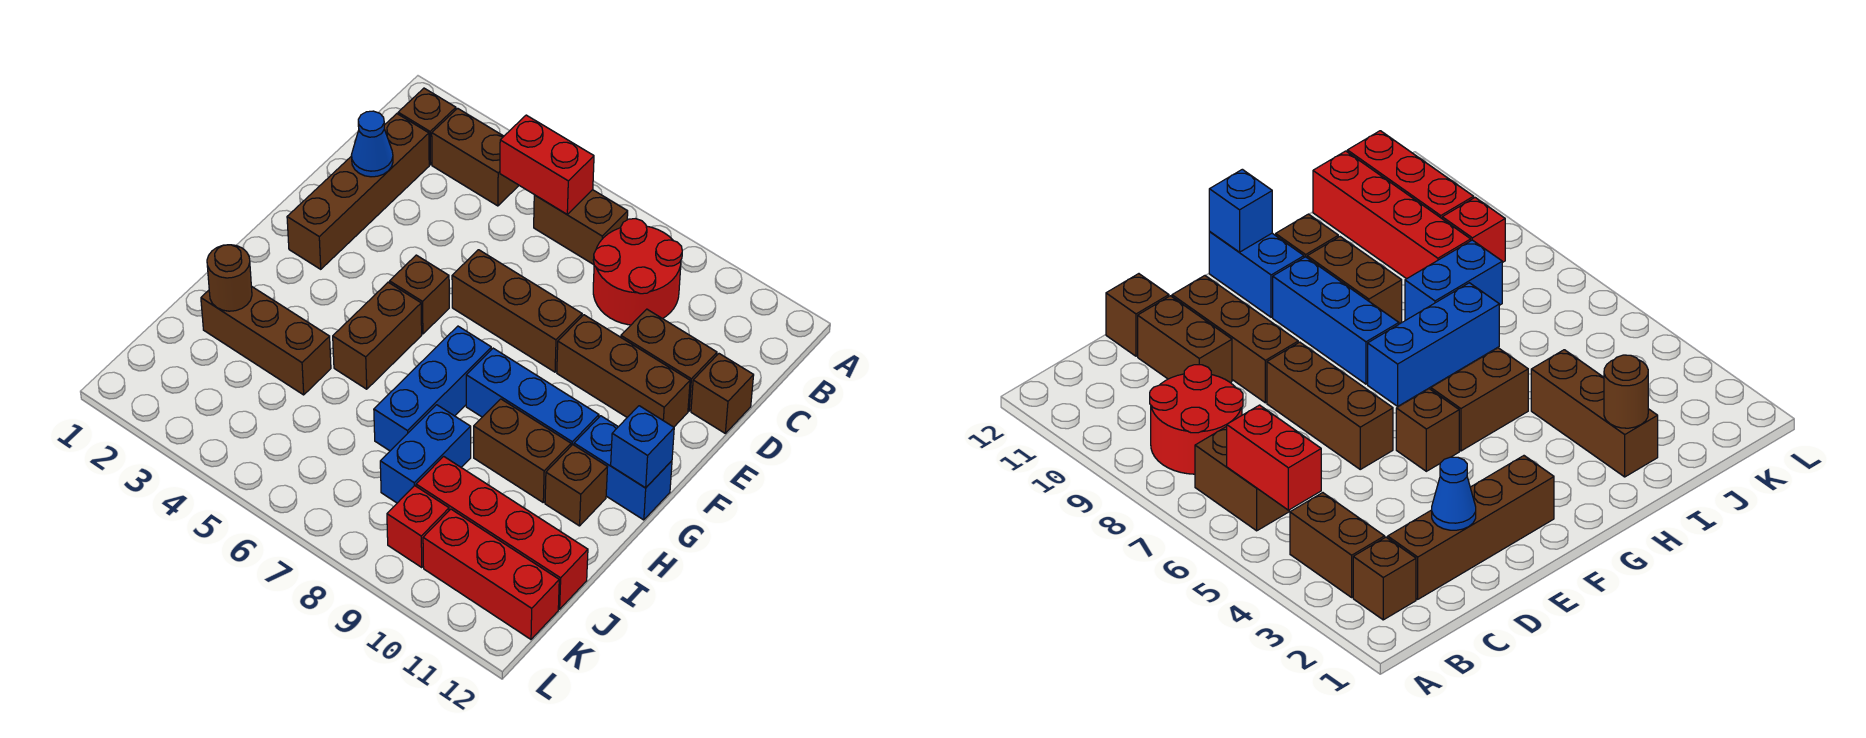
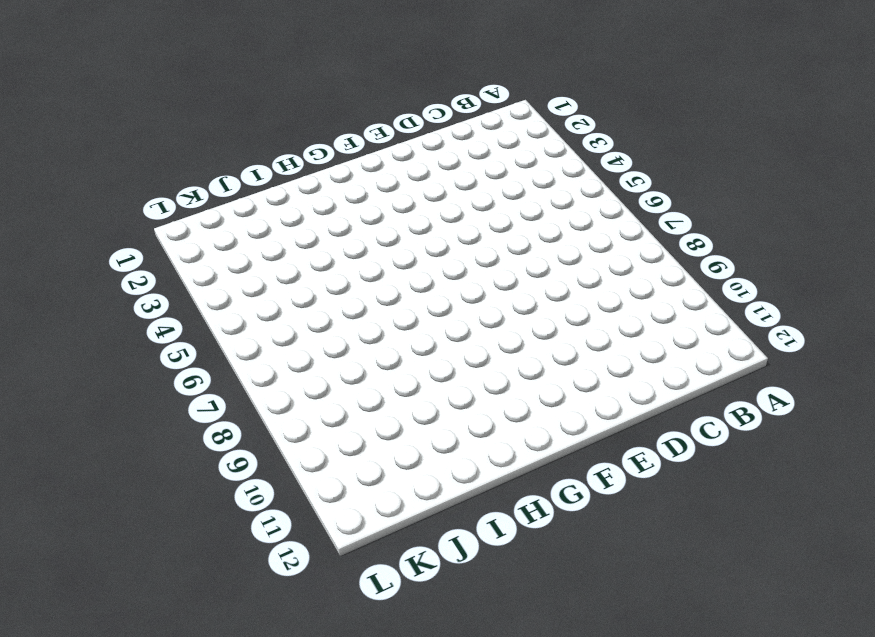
none -> brown brick B2 level 1
none -> brown brick B3:B4 level 1
none -> brown brick B6:B7 level 1

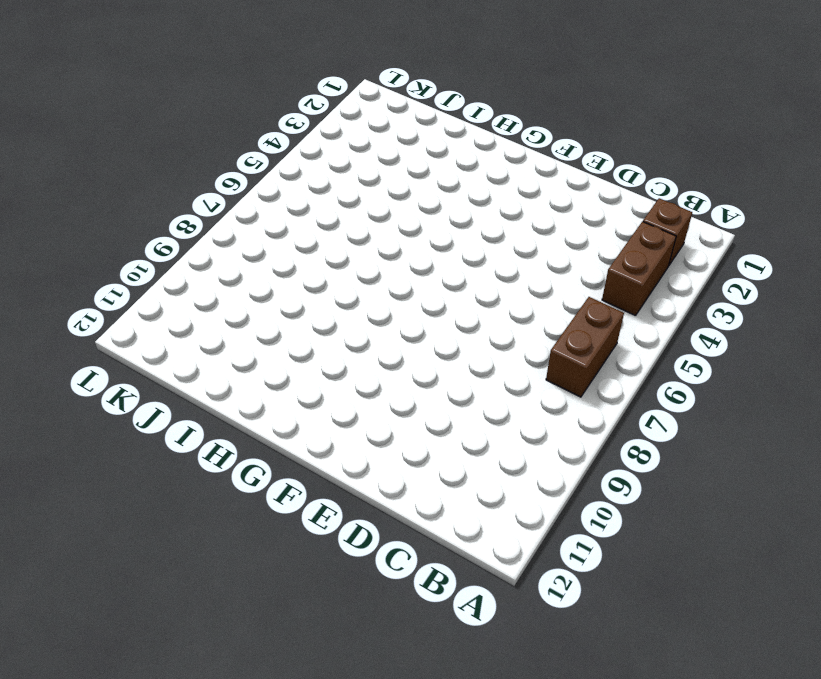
none -> red round brick B8:C9 level 1
none -> brown brick C2:F2 level 1
none -> brown brick D10:D11 level 1

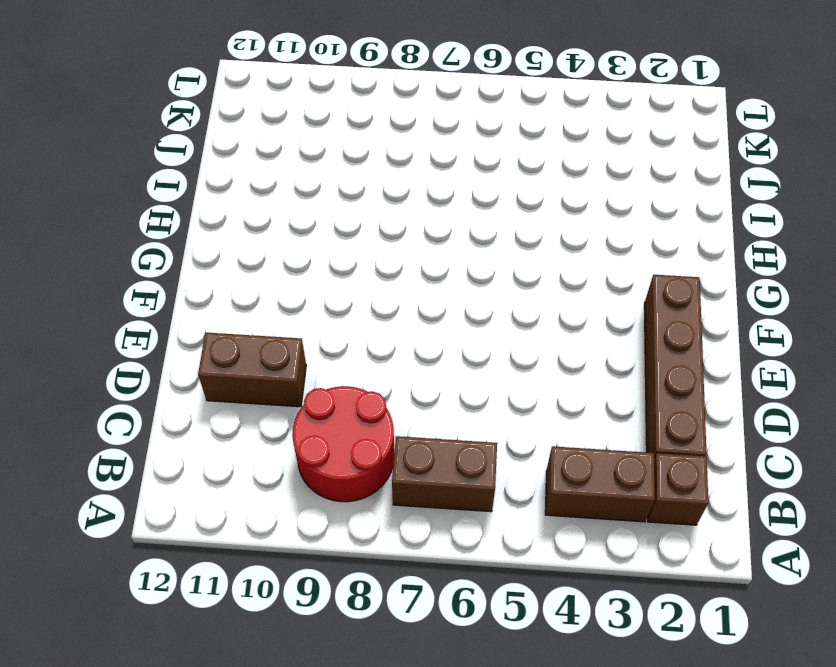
none -> brown brick D12 level 1
none -> brown brick E6:E8 level 1
none -> brown brick E9:E11 level 1

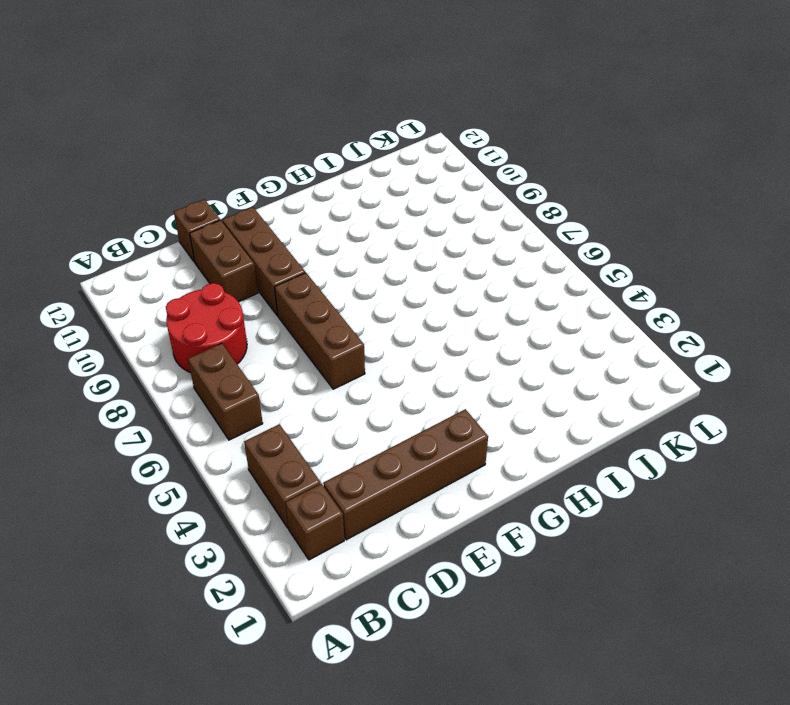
none -> brown brick F5 level 1
none -> brown brick G5:H5 level 1
none -> blue brick G7:I7 level 1

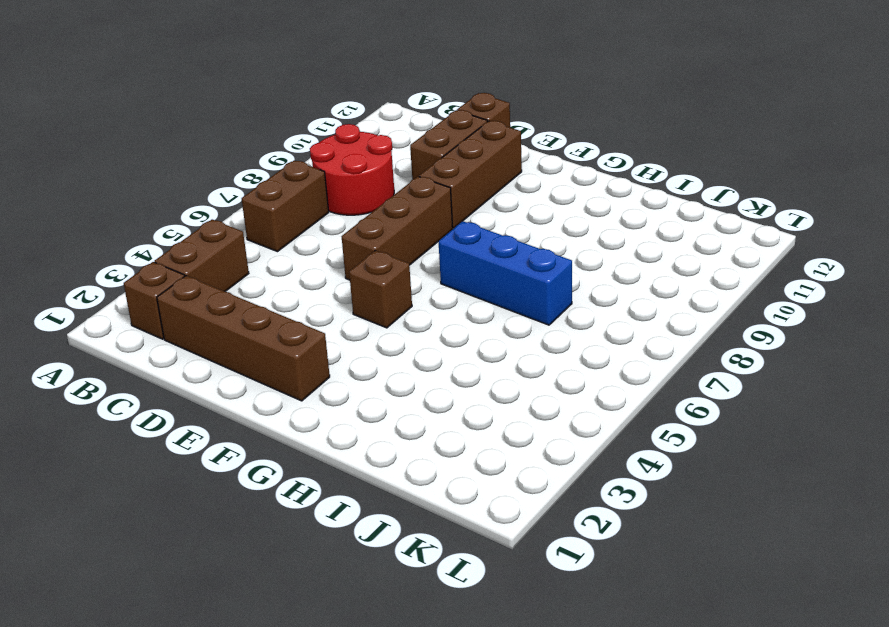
none -> brown brick G5:H5 level 1
none -> blue brick G8:G10 level 1
none -> blue brick G11:G12 level 1

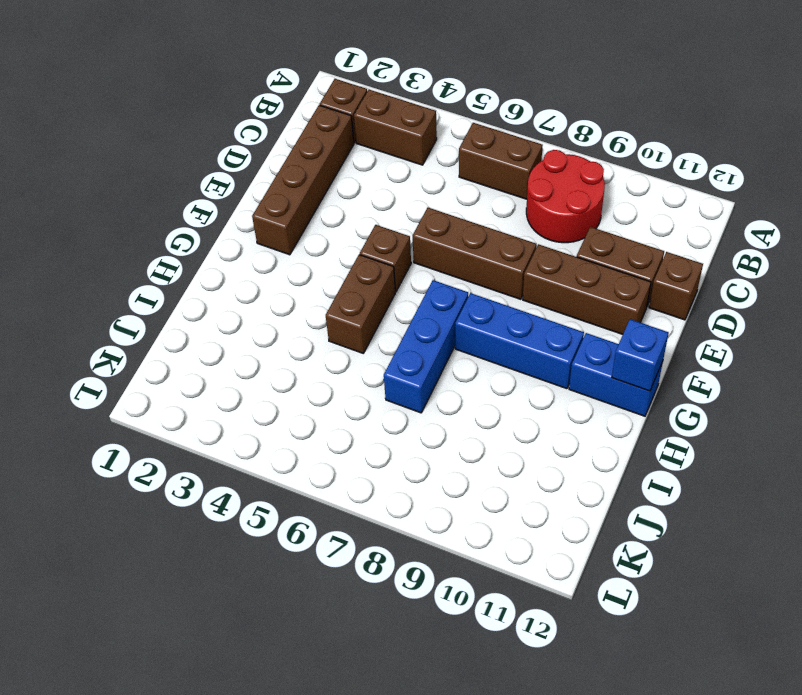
none -> brown brick H9:H10 level 1
none -> brown brick H11 level 1
none -> brown brick I2:I4 level 1

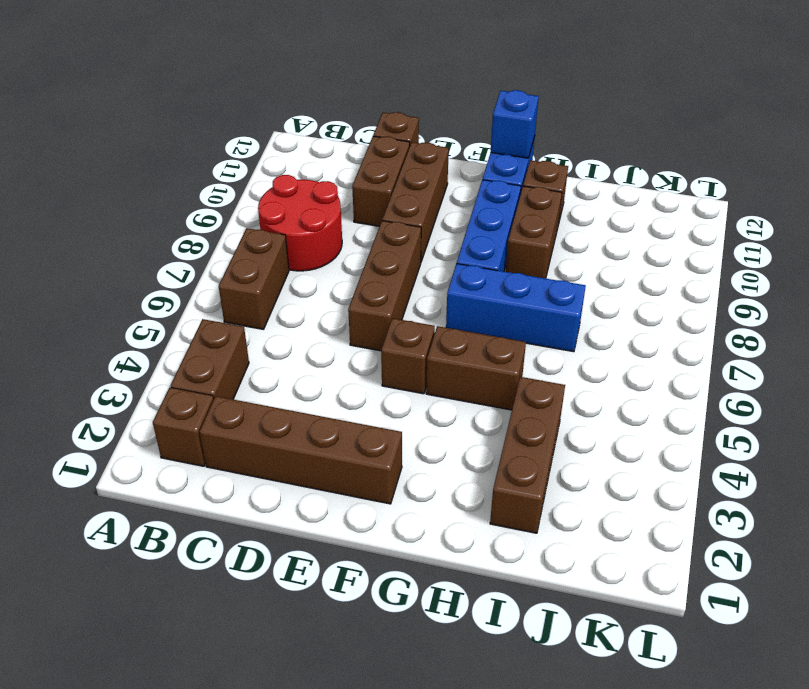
none -> blue brick I8:J8 level 1
none -> red brick J9:J12 level 1
none -> red brick K9 level 1

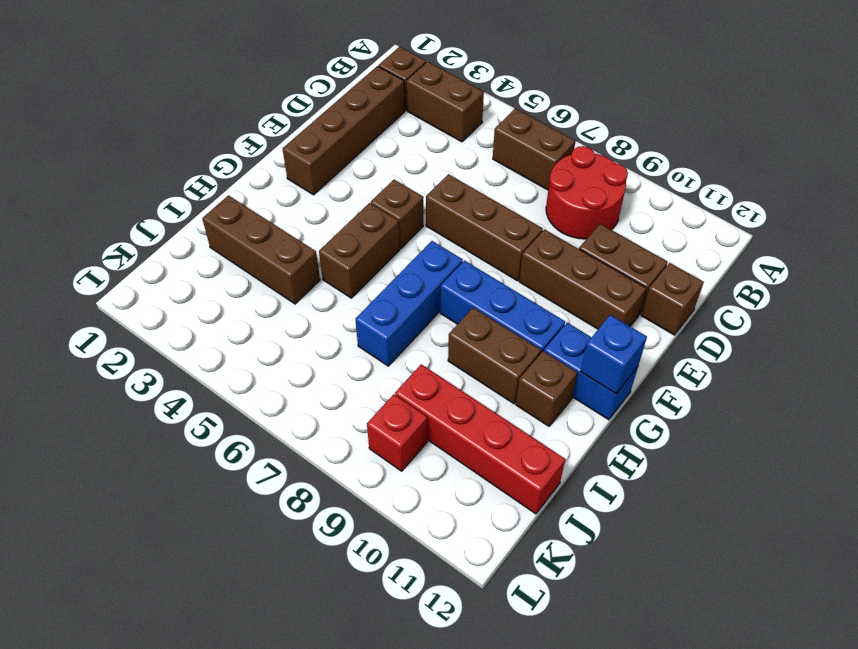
none -> blue brick I8:J8 level 1
none -> red brick K10:K12 level 1
none -> red brick B5:B6 level 2

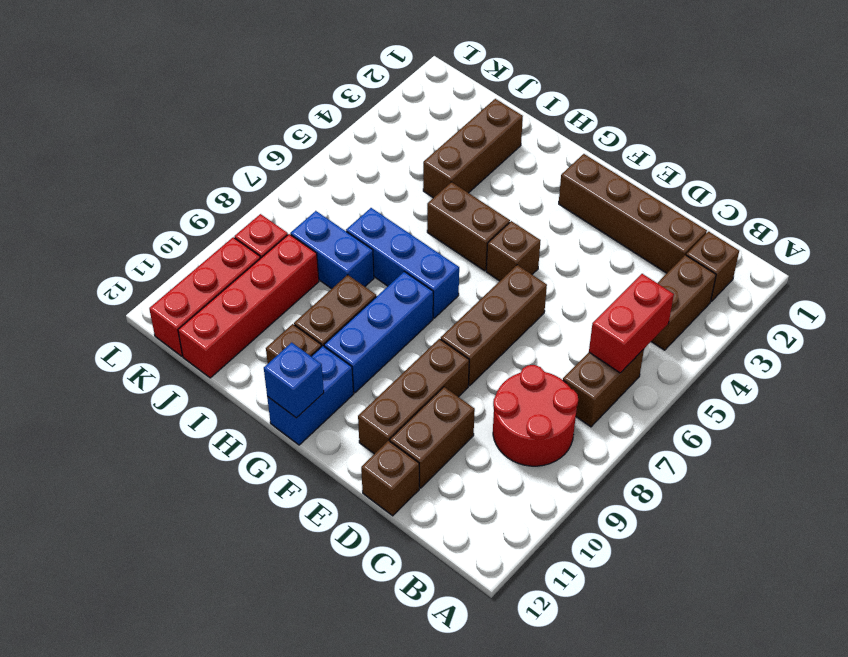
none -> blue cone D2 level 2
none -> brown round brick I2 level 2

